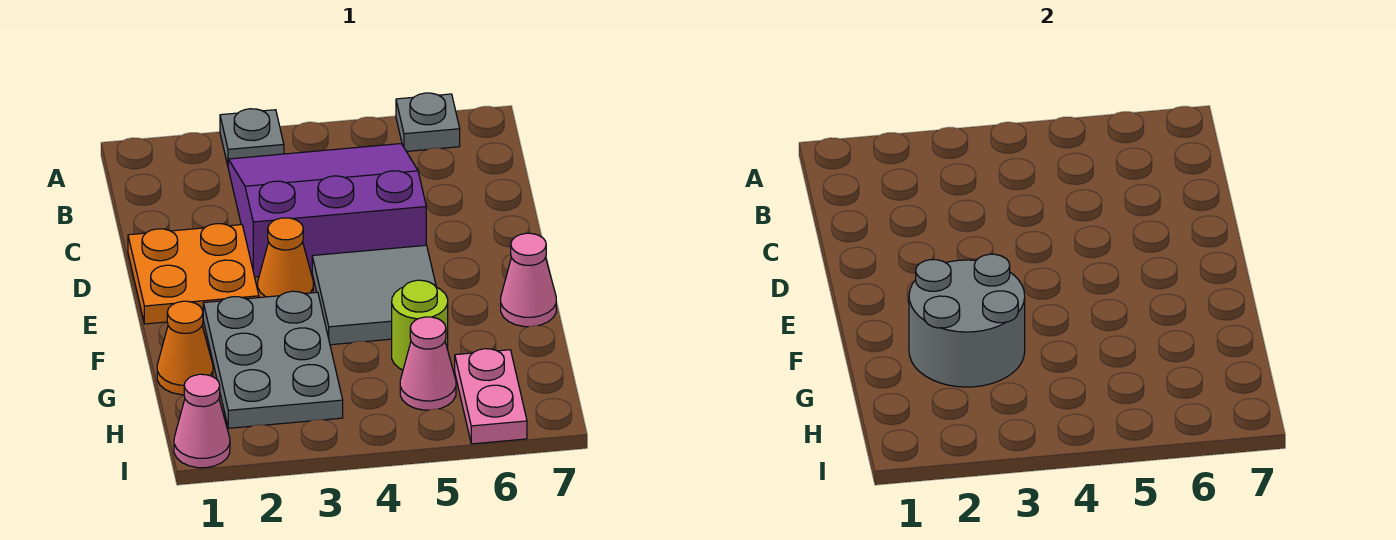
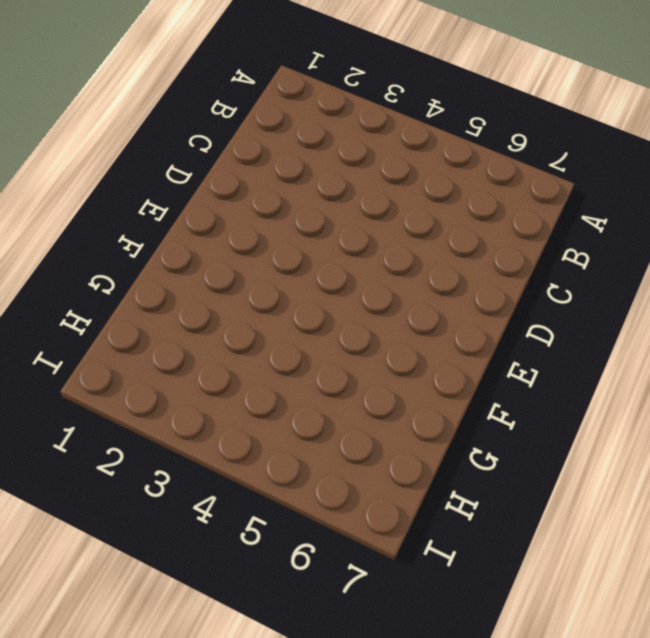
none -> grey plate A3 level 1
none -> grey plate A6 level 1
none -> purple slope B3:D5 level 1 top D

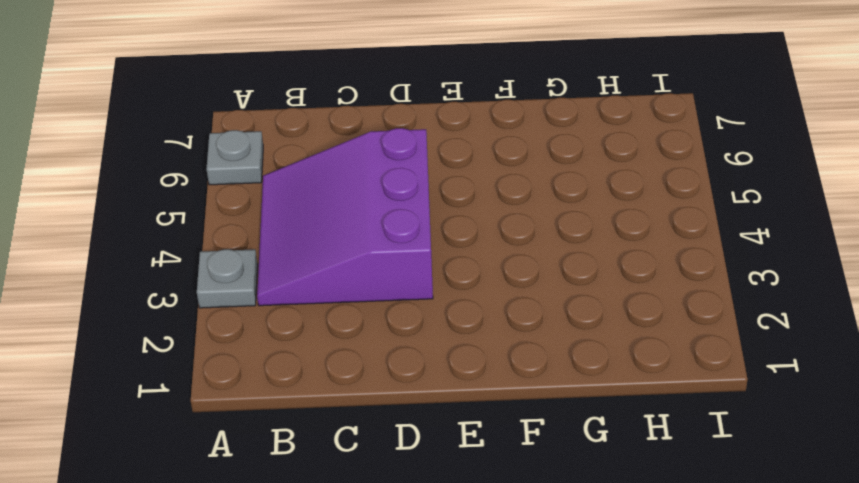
none -> orange plate D1:E2 level 1
none -> orange cone E3 level 1
none -> grey tile E4:F5 level 1

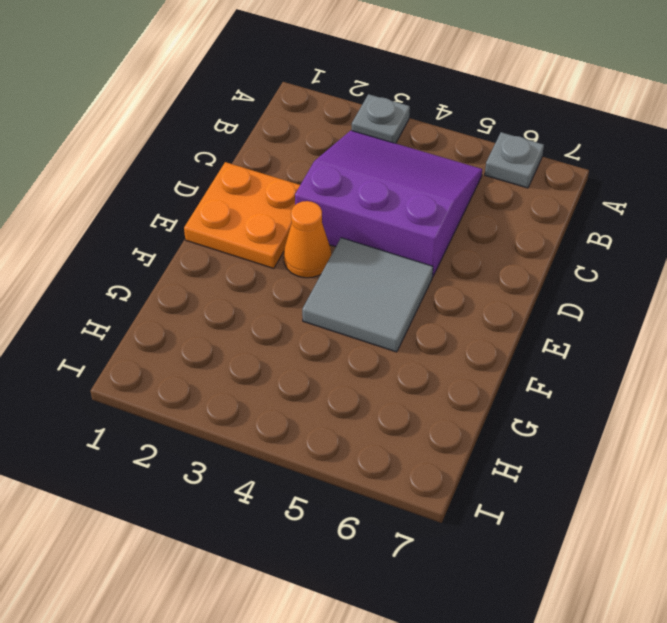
none -> grey plate F2:H3 level 1
none -> pink cone F7 level 1
none -> orange cone G1 level 1

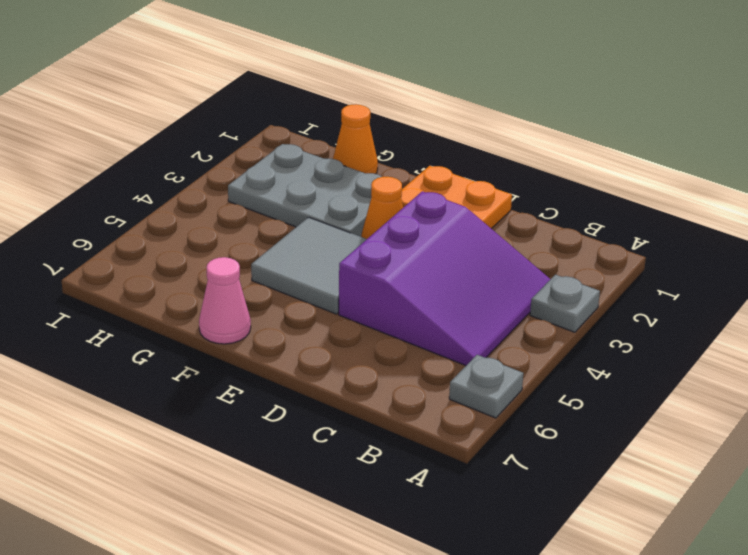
none -> lime round brick G5 level 1
none -> pink cone H5 level 1
none -> pink plate H6:I6 level 1

